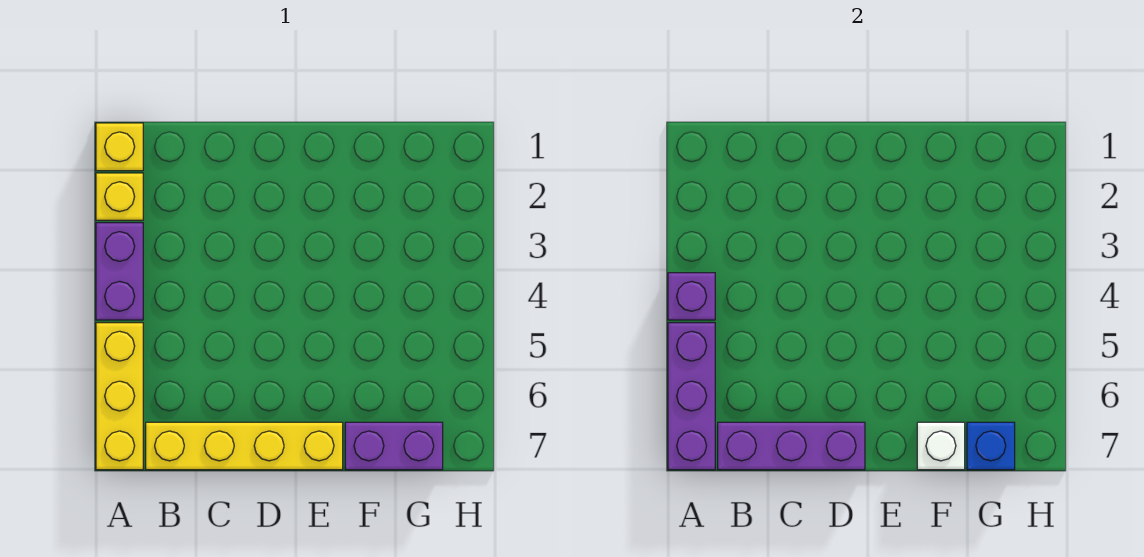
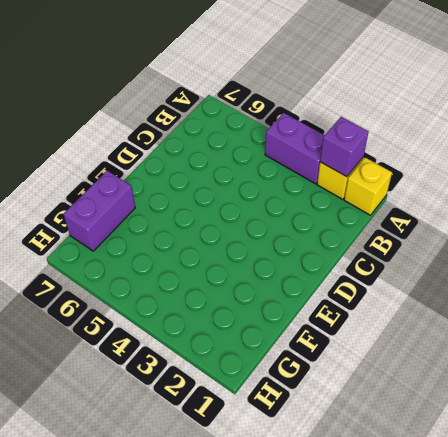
purple brick A2 level 2 -> purple brick A4 level 2
none -> yellow brick A5:A7 level 1
none -> yellow brick B7:E7 level 1

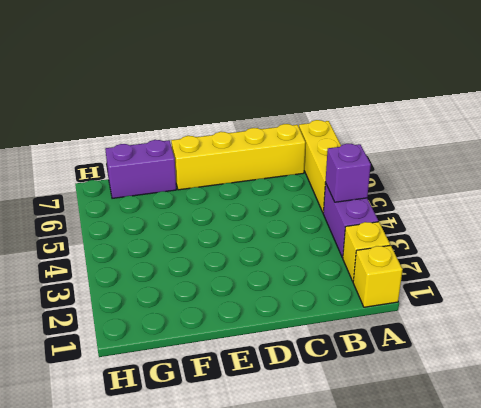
none -> purple brick A5:A7 level 2
none -> purple brick B7:D7 level 2

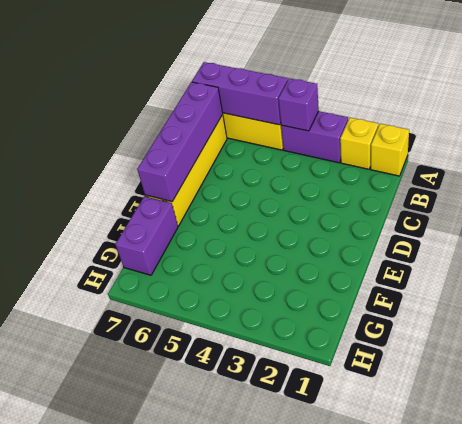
purple brick B7:E7 level 2 -> purple brick B7:D7 level 2
none -> white brick F7 level 2
none -> blue brick G7 level 2

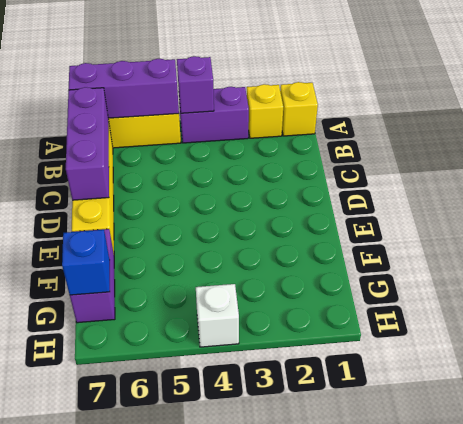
white brick H4 level 1 -> white brick F7 level 2

